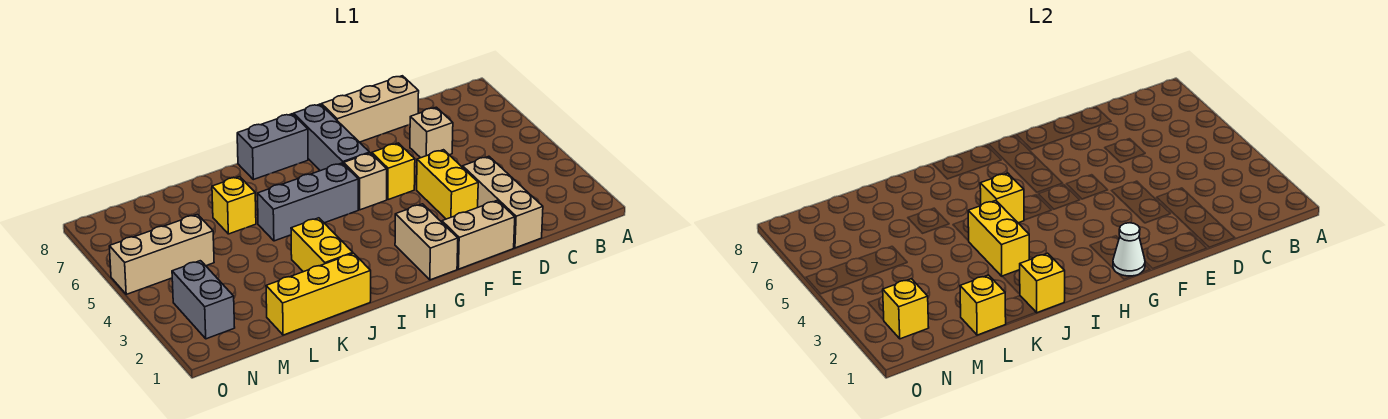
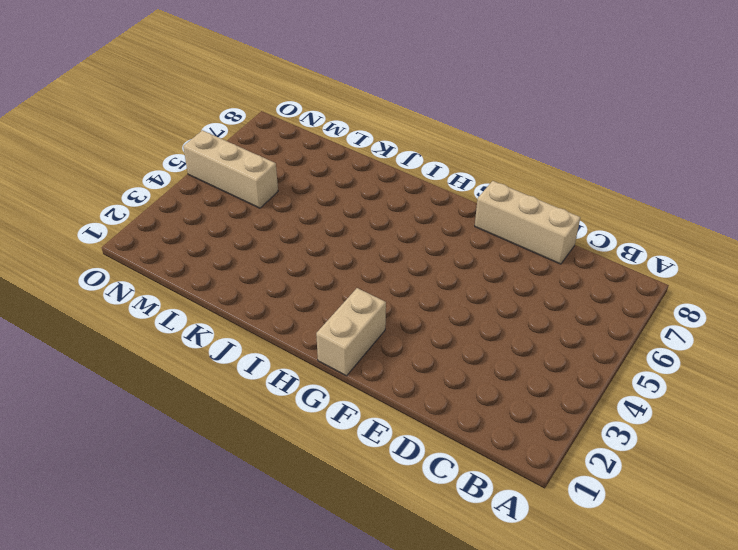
none -> tan brick D1:D3 level 1
none -> tan brick D6 level 1
none -> tan brick E1:F1 level 1

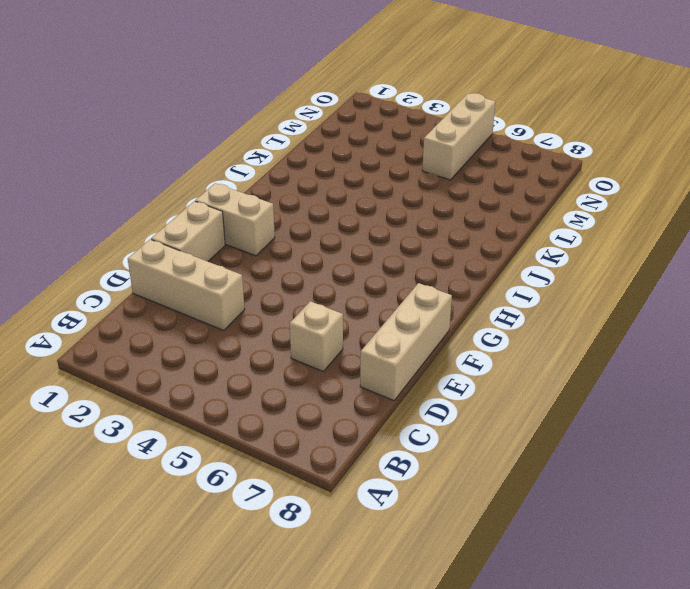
none -> yellow brick E3:E4 level 1
none -> yellow brick F5 level 1
none -> tan brick G5 level 1

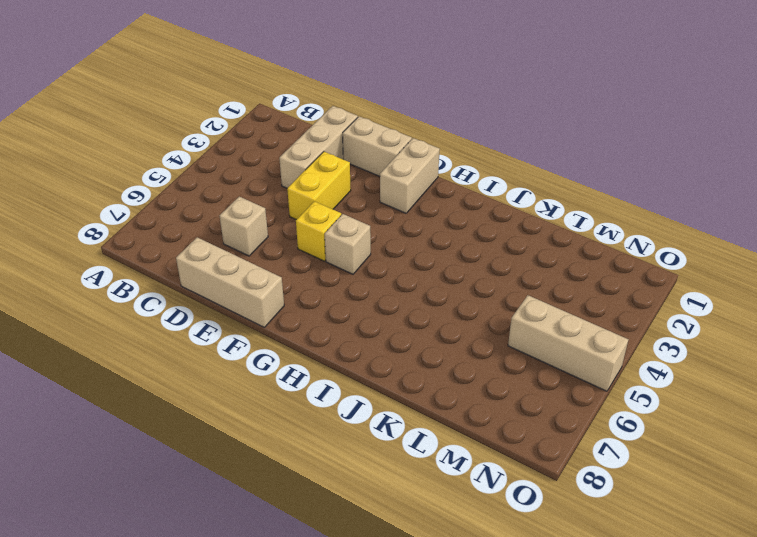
none -> grey brick G6:G8 level 1
none -> grey brick H5:J5 level 1
none -> grey brick H8:I8 level 1

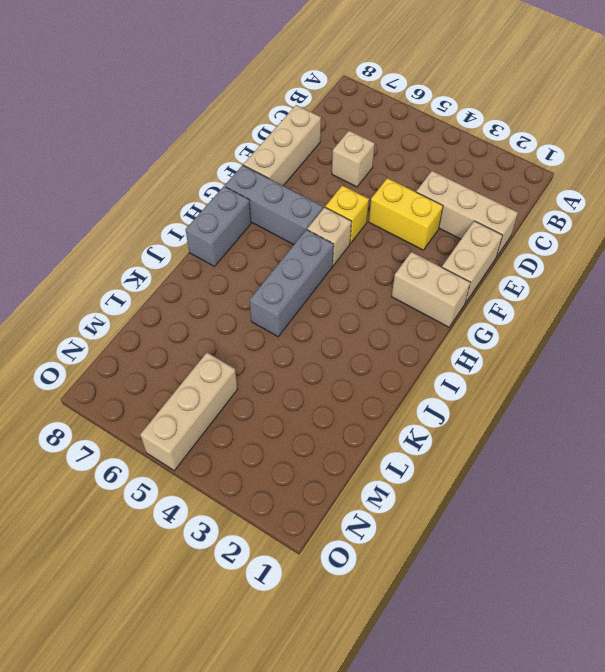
none -> yellow brick J1:L1 level 1
none -> yellow brick J2:J3 level 1
none -> yellow brick K6 level 1

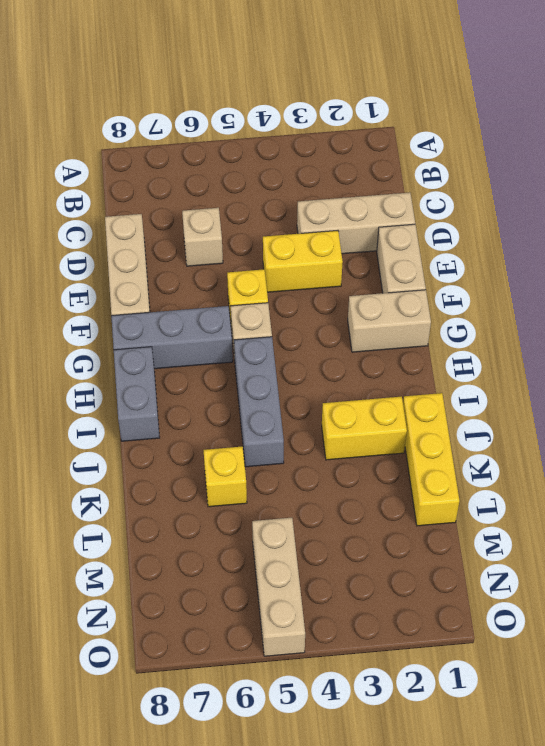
none -> grey brick N2:N3 level 1
none -> white cone G1 level 2
none -> yellow brick I5 level 2

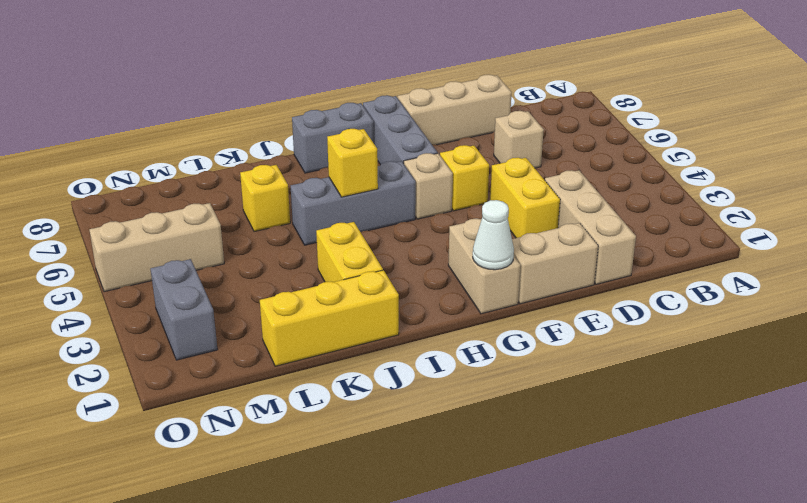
none -> yellow brick J1 level 2
none -> yellow brick J3:J4 level 2
none -> yellow brick L1 level 2

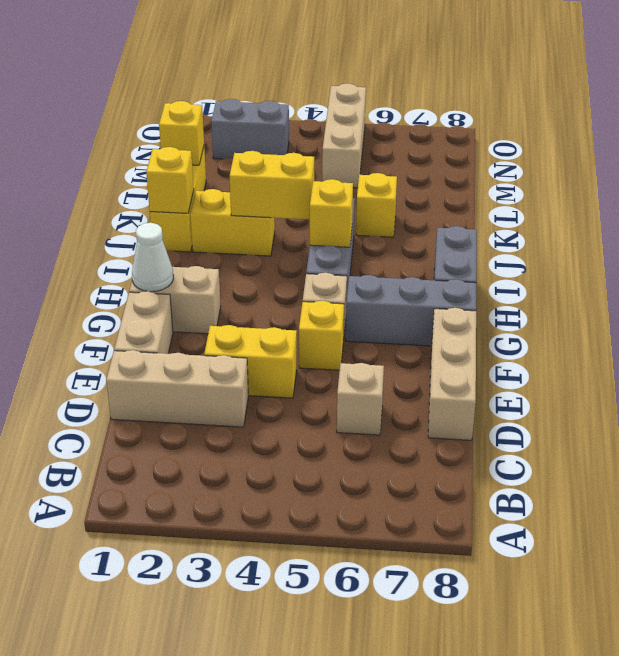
none -> yellow brick N2 level 2

